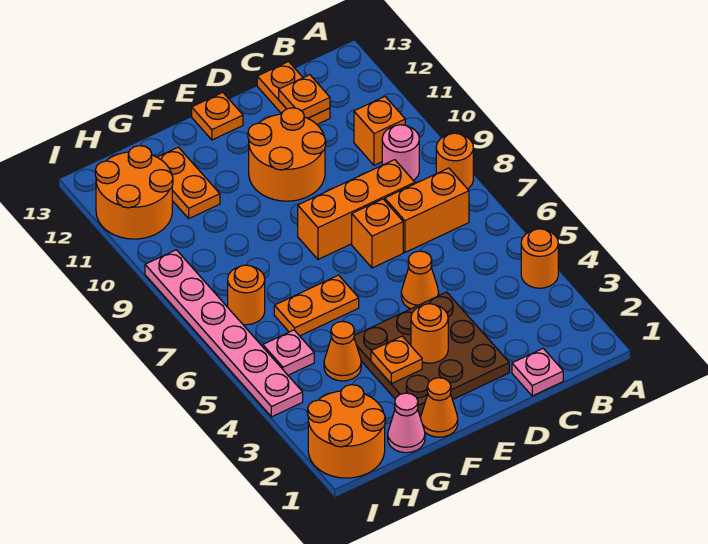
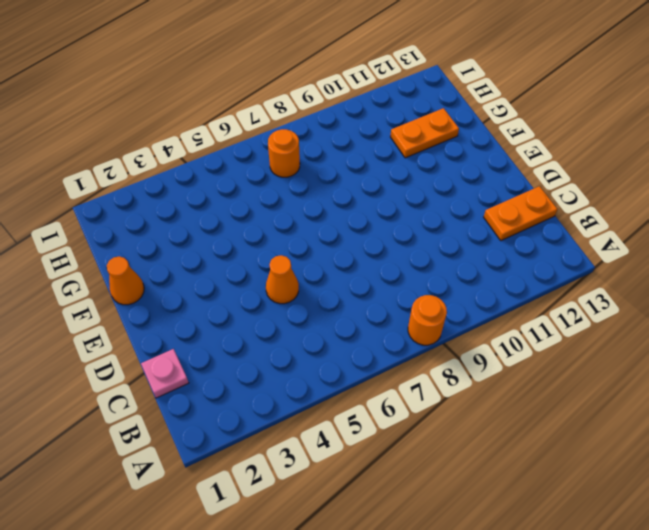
none -> orange round brick A4 level 1
none -> orange brick B7:C7 level 1
none -> pink round brick B9 level 1

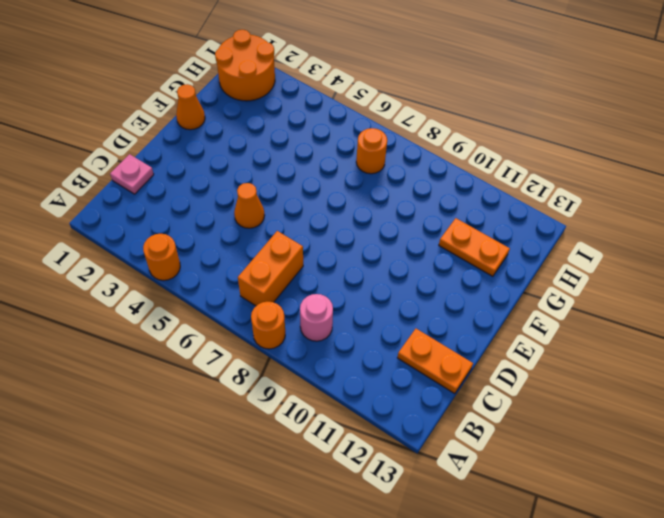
none -> orange brick B10 level 1
none -> orange brick C8:E8 level 1
none -> brown plate D2:F4 level 1

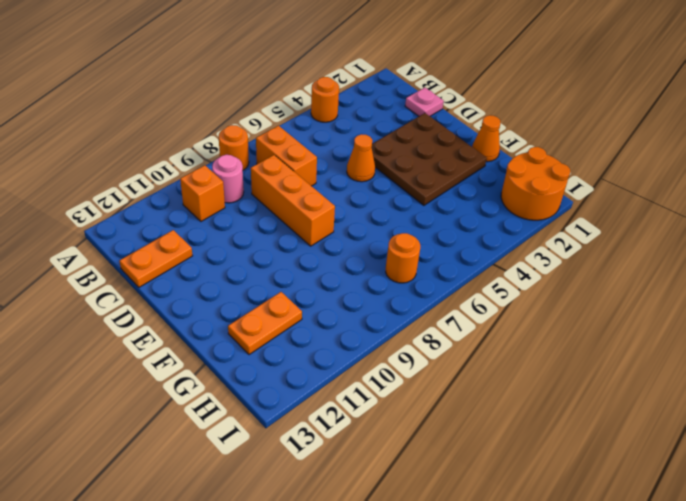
none -> orange brick D7 level 1
none -> orange round brick D10:E11 level 1
none -> orange plate E13 level 1

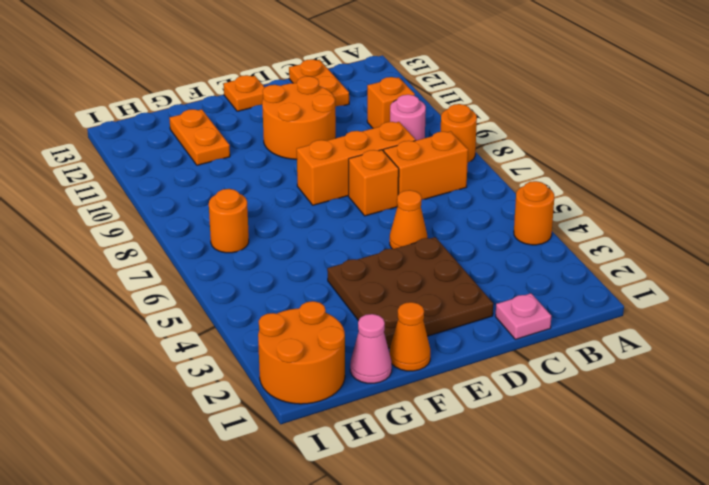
none -> orange plate F6:G6 level 1
none -> orange cone G4 level 1
none -> pink plate H5 level 1

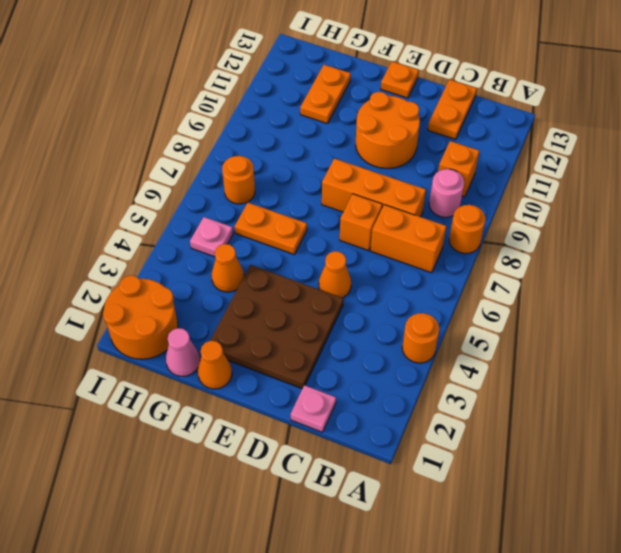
none -> orange round brick H11:I12 level 1
none -> pink plate I4:I9 level 1
none -> orange plate C12 level 2

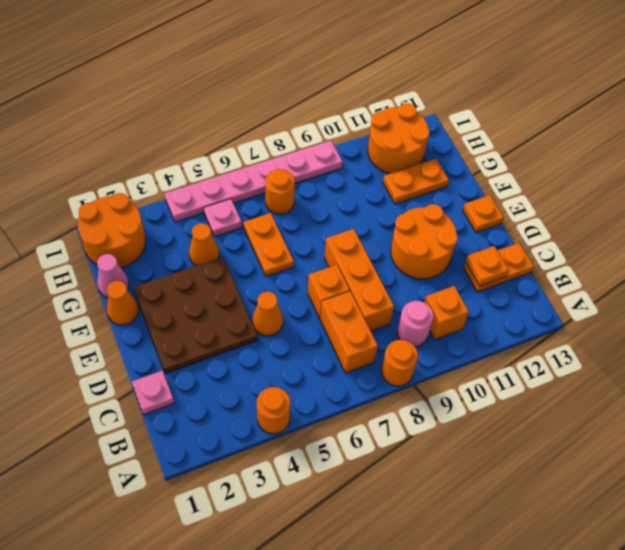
none -> orange round brick E3 level 2
none -> orange plate F3 level 2

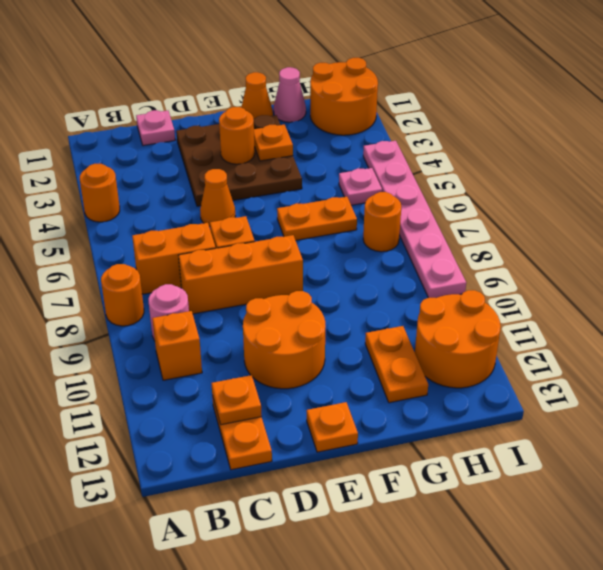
none -> orange cone G4 level 1

